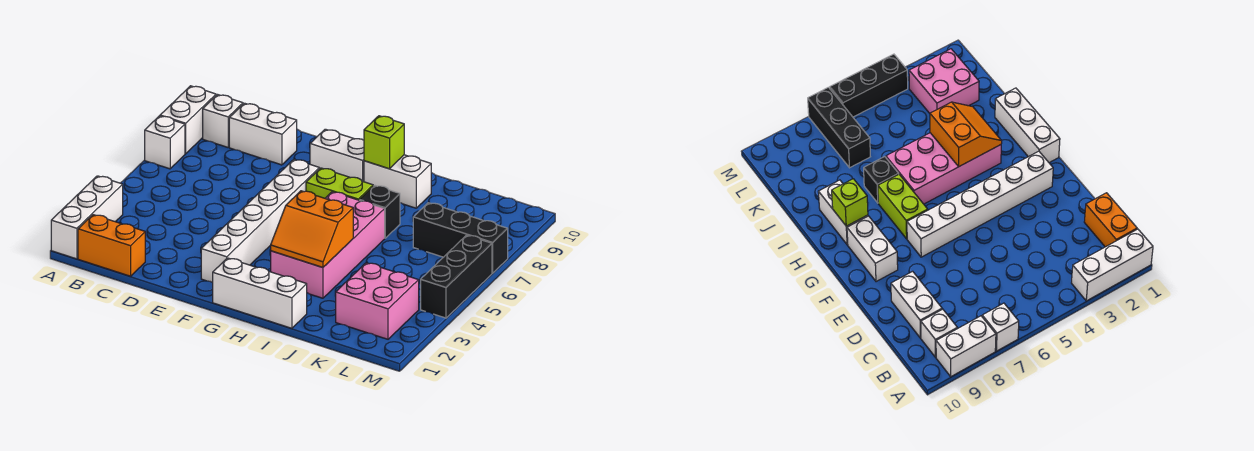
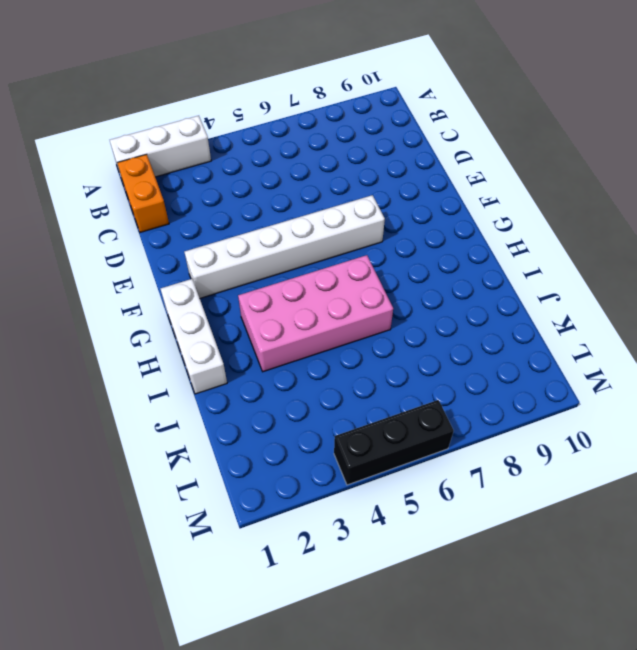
none -> white brick A7 level 1
none -> white brick A8:A9 level 1
none -> white brick B9 level 1

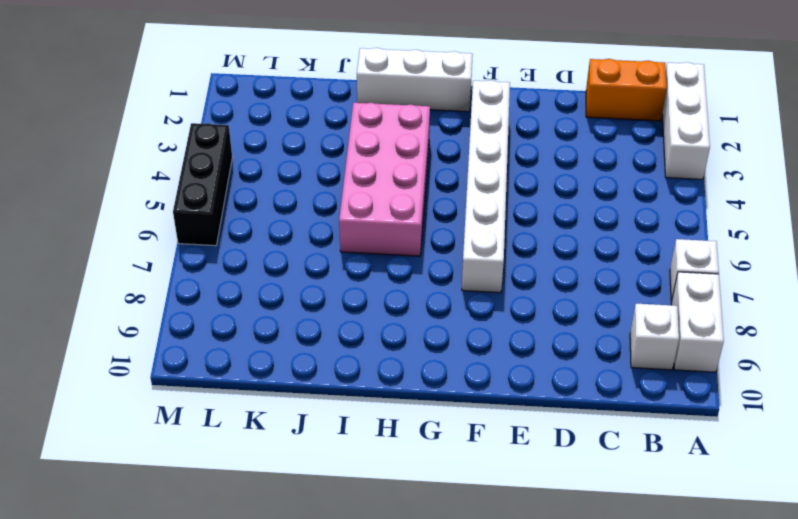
none -> white brick C9:D9 level 1
none -> white brick F9:G9 level 1
none -> lime brick G7:H7 level 1

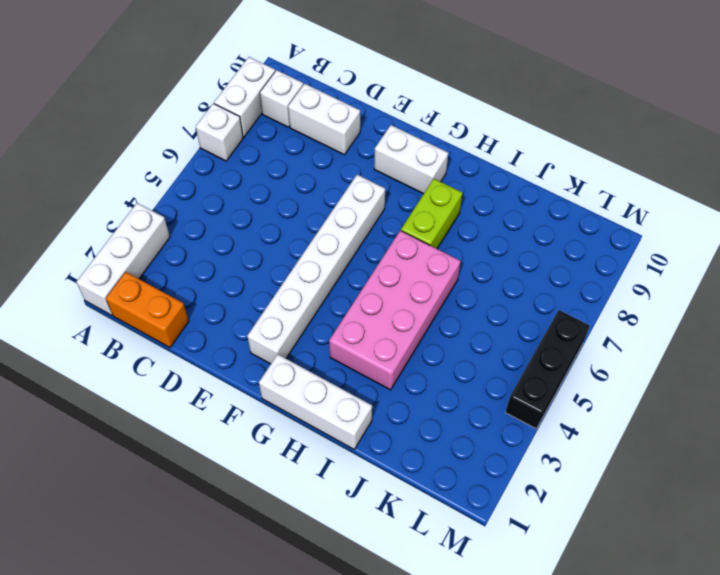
lime brick H7:H8 level 1 -> lime brick G7:H7 level 1
none -> white brick H9:I9 level 1
none -> black brick I7 level 1
none -> pink brick K2:L3 level 1

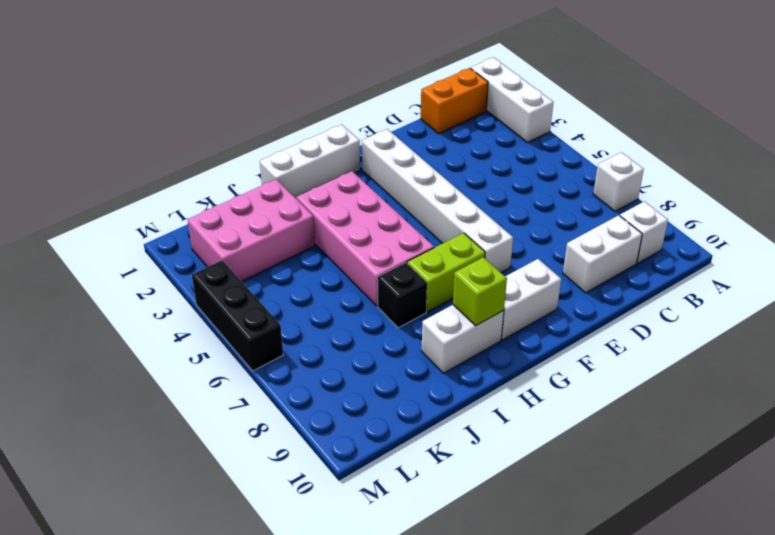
pink brick J2:L3 level 1 -> pink brick K2:L3 level 1
none -> white brick A8:A9 level 1
none -> black brick K7:M7 level 1
none -> orange slope H3:I4 level 2 top 4

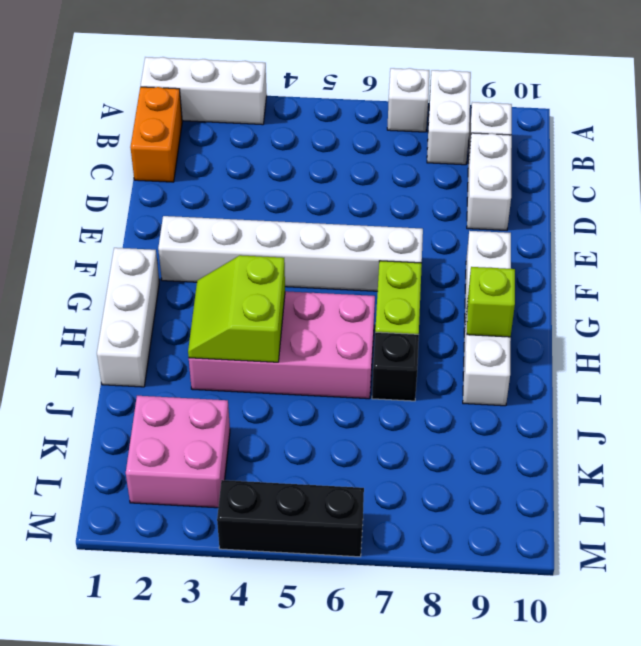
white brick A8:B8 level 1 -> white brick A8:A9 level 1
lime slope H3:I4 level 2 top 4 -> orange slope H3:I4 level 2 top 4
none -> black brick K7:M7 level 1

